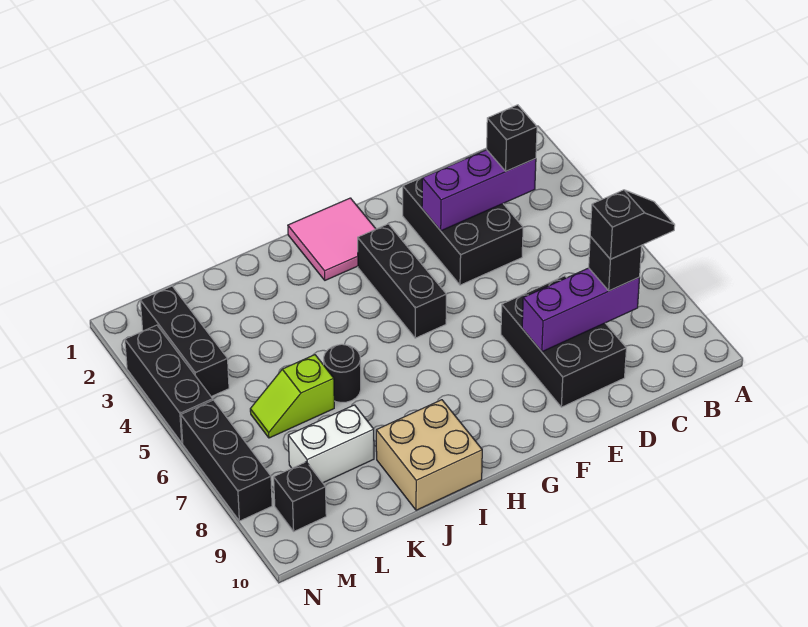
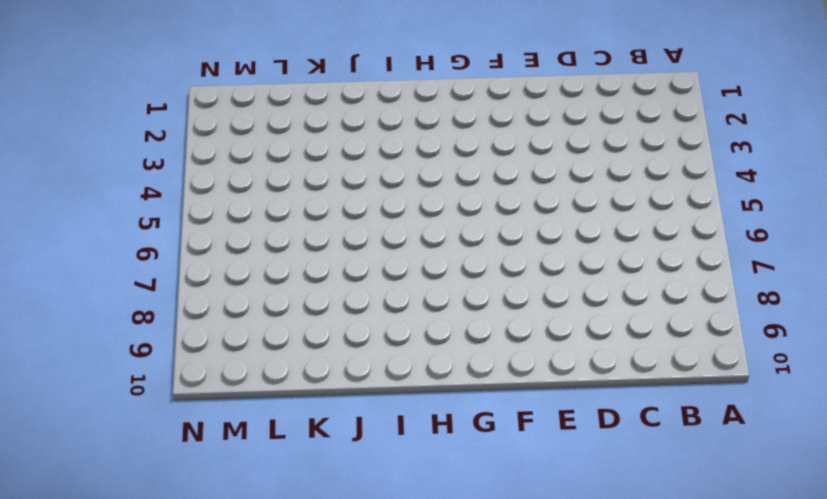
none -> black brick D2:E4 level 1
none -> black brick D7:E9 level 1
none -> pink tile G1:H2 level 1

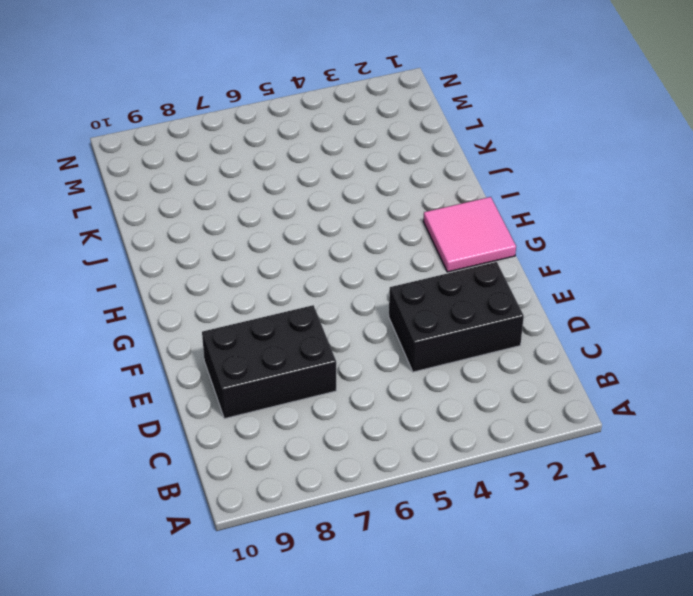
none -> black brick G3:G5 level 1
none -> tan brick I9:J10 level 1
none -> black round brick J6 level 1

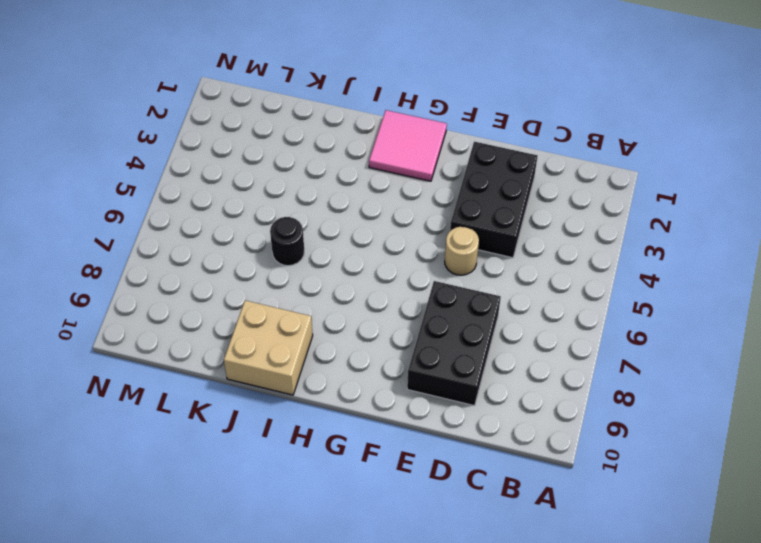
tan round brick E5 level 1 -> none
none -> black brick G3:G5 level 1
none -> lime slope K6:L6 level 1 top K
none -> white brick K8:L8 level 1

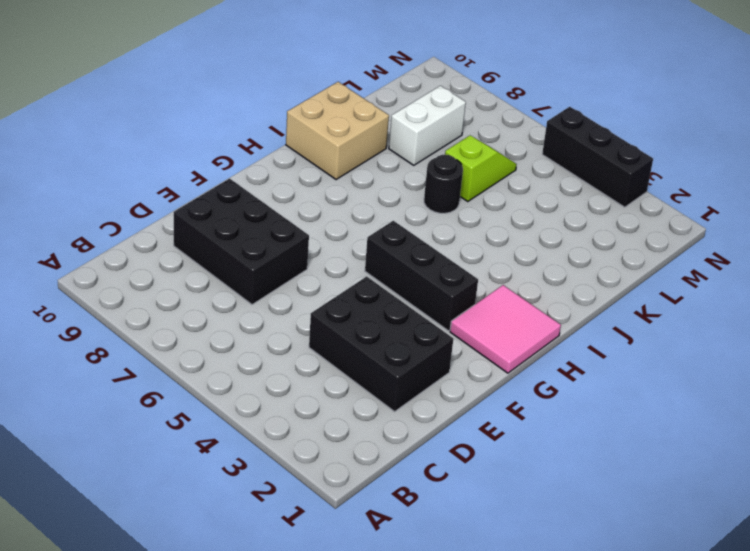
none -> black brick M2:M4 level 1
none -> black brick M9 level 1
none -> black brick N6:N8 level 1

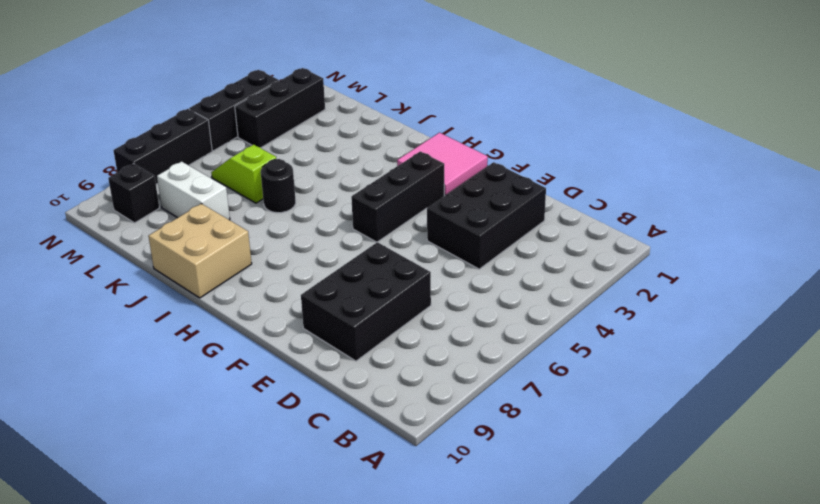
none -> purple brick C3:E3 level 2
none -> purple brick C8:E8 level 2
none -> black brick C3 level 3

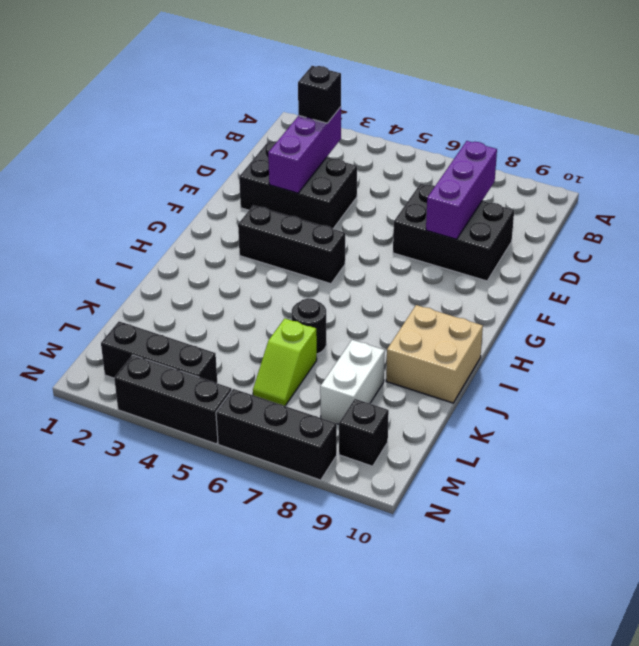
none -> pink tile G1:H2 level 1
none -> black brick C8 level 3
none -> black slope B8:C8 level 4 top C

